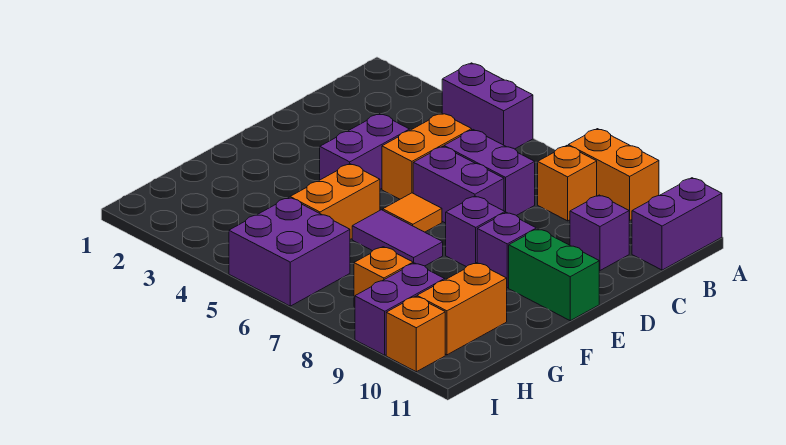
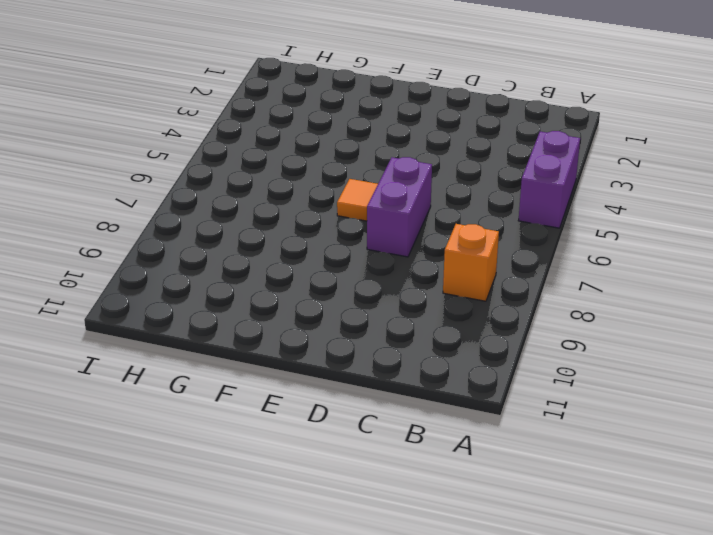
none -> orange brick A8:A9 level 1
none -> purple brick A11:B11 level 1
none -> orange brick C5:D5 level 1

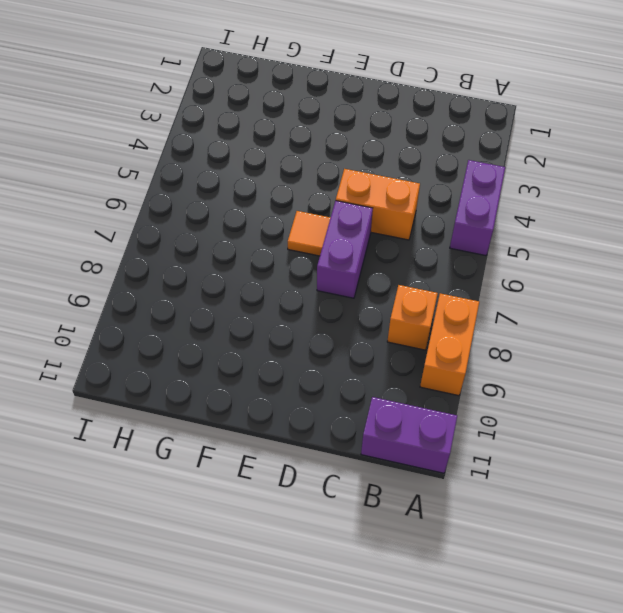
none -> purple brick C6:C7 level 1
none -> purple brick C10 level 1
none -> purple brick D4:E4 level 1

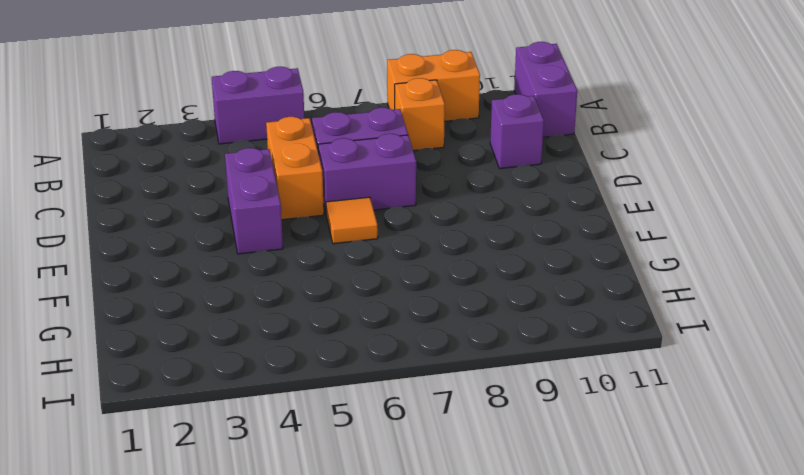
none -> purple brick E8 level 1
none -> purple brick E9 level 1
none -> green brick E10:E11 level 1

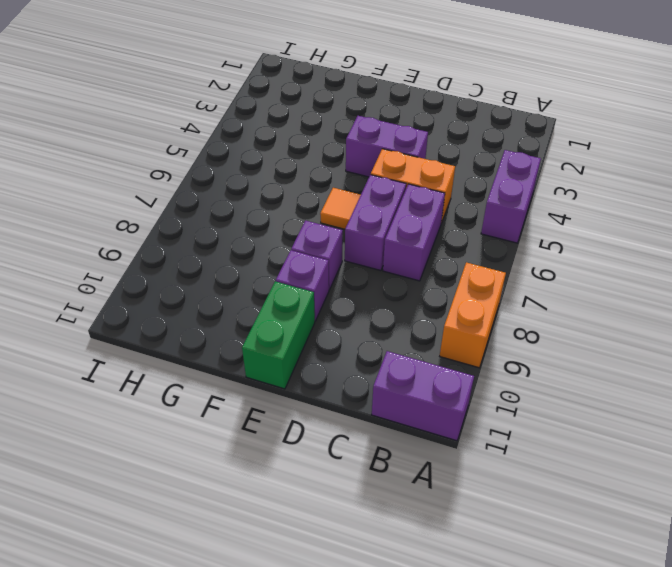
none -> orange brick B8 level 1
none -> purple brick C10 level 1
none -> orange brick F5:G5 level 1

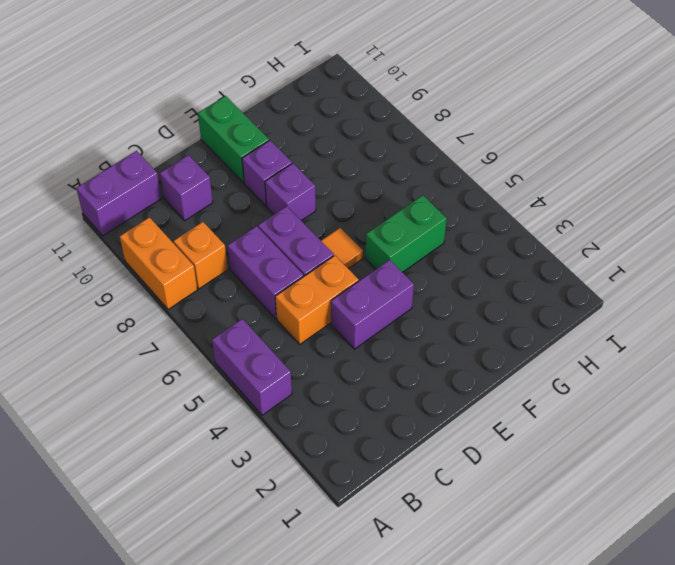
green brick F5:G5 level 1 -> orange brick F5:G5 level 1
none -> purple tile F6:F7 level 1
none -> orange brick G10:H10 level 1
none -> purple brick H5:I6 level 1

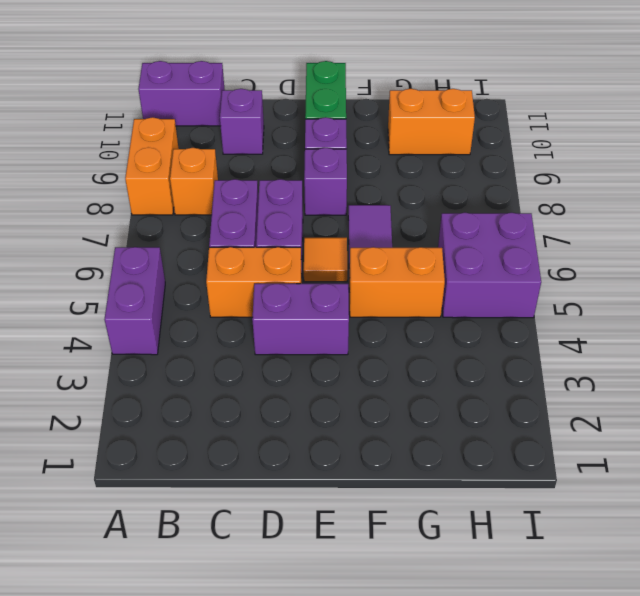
none -> orange brick H8 level 1
none -> purple brick H9:I9 level 1
none -> orange brick I10 level 1

